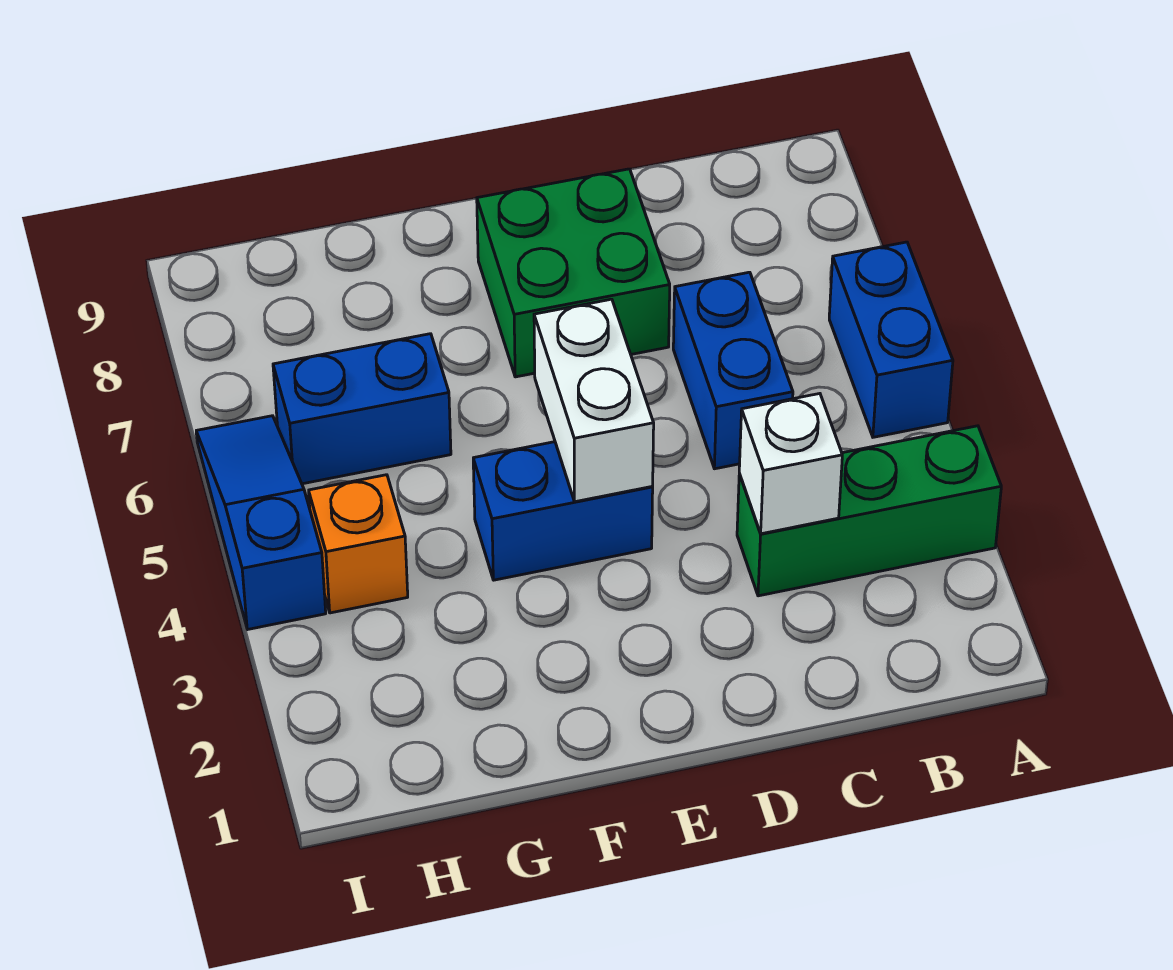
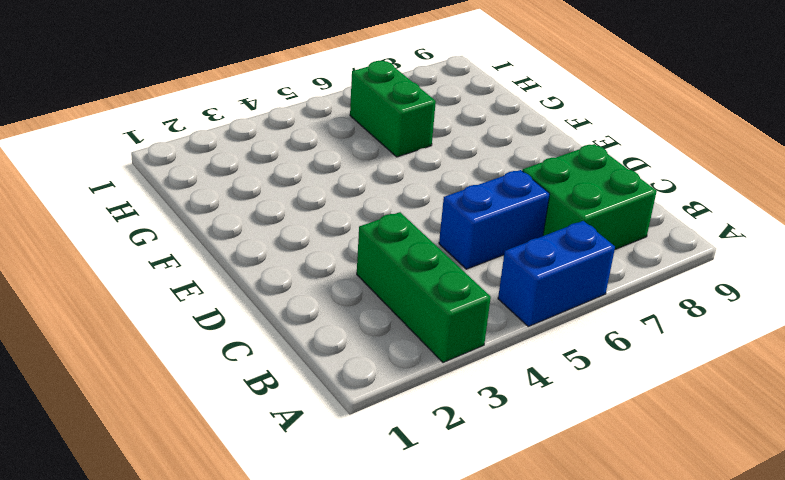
green brick B7:C8 level 1 -> green brick D7:E8 level 1
green brick G6:H6 level 1 -> blue brick G6:H6 level 1
none -> blue brick E4:F4 level 1
none -> orange brick H4 level 1

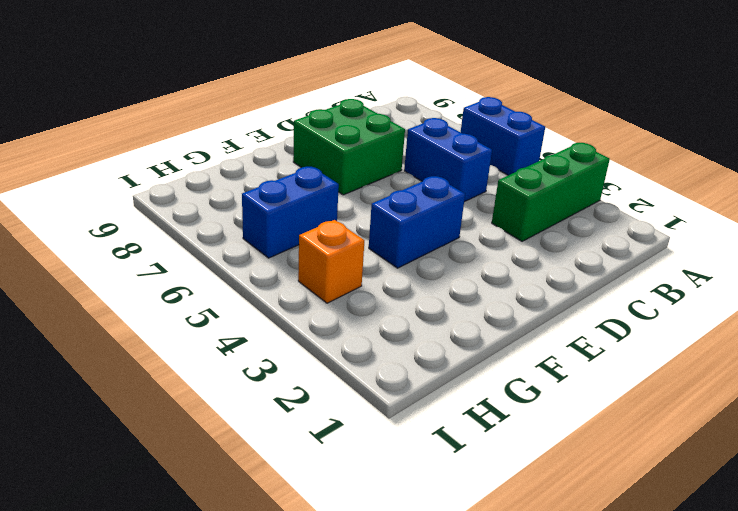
none -> blue slope I4:I6 level 1 top 4
none -> white brick C3 level 2

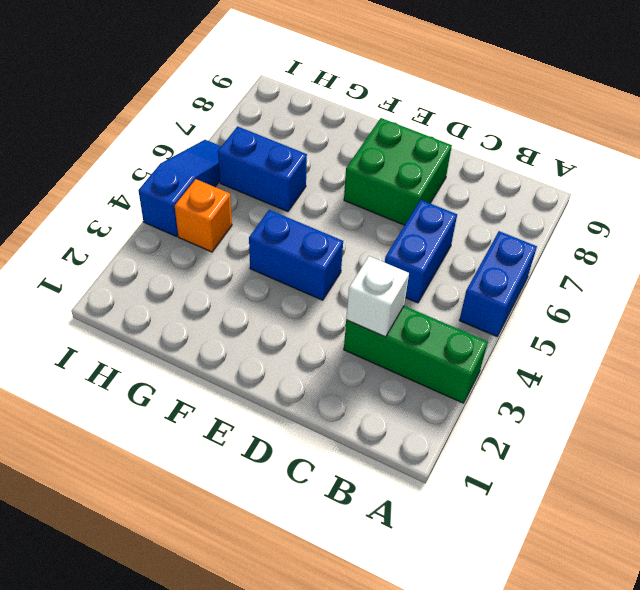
none -> white brick E4:E5 level 2

